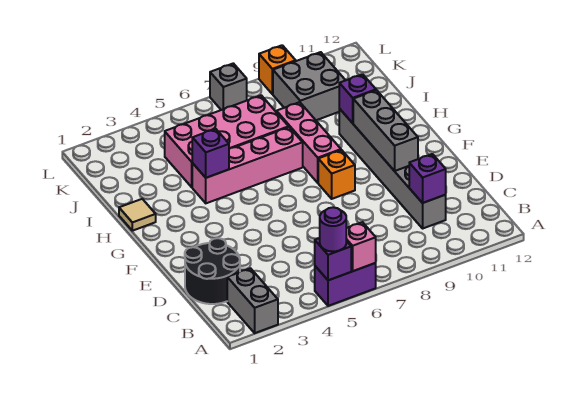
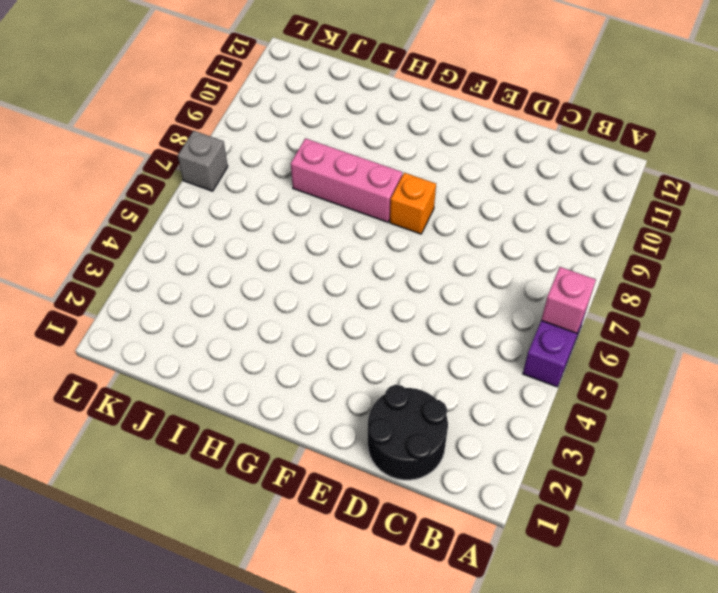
none -> grey brick A2:B2 level 1
none -> grey brick C10:H10 level 1
none -> tan tile H1 level 1

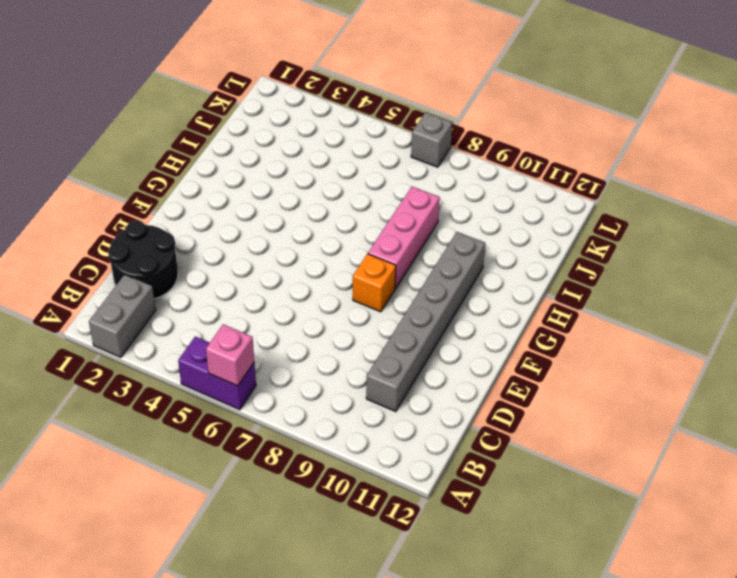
none -> tan tile H1 level 1
none -> pink brick H4:H7 level 1
none -> pink brick I4:J7 level 1

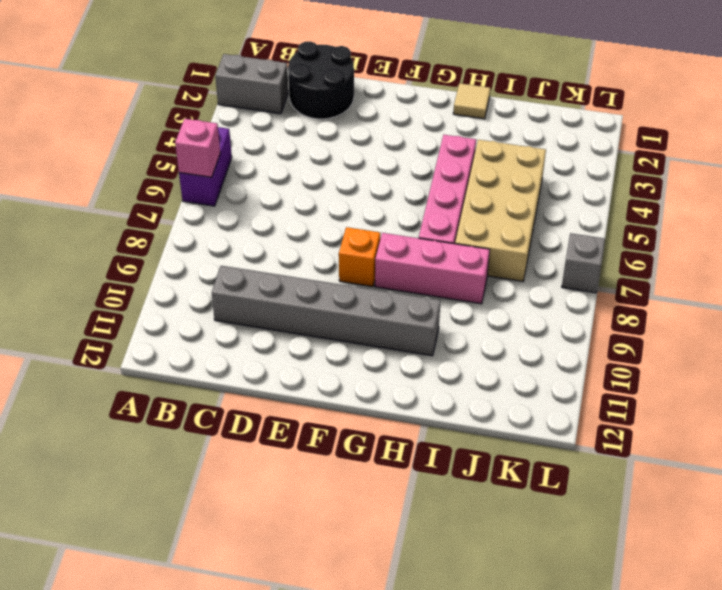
tan brick I4:J7 level 1 -> pink brick I4:J7 level 1
none -> grey brick J9:K10 level 1
none -> orange brick L9 level 1
none -> purple brick A5 level 2

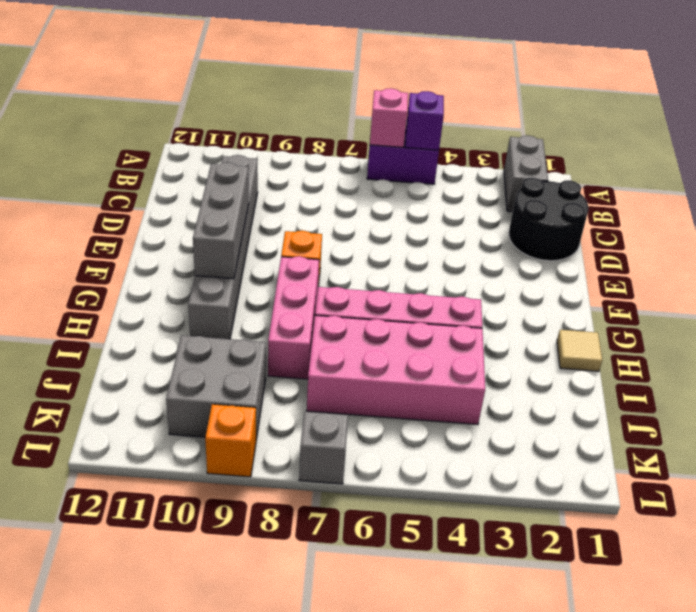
none -> purple brick C10 level 2
none -> purple brick H4 level 2
none -> purple brick H10 level 2

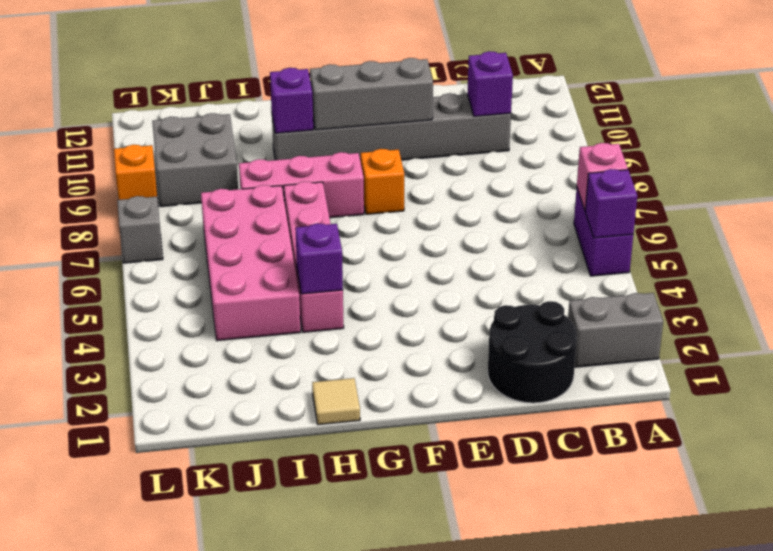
none -> purple round brick A5 level 3

